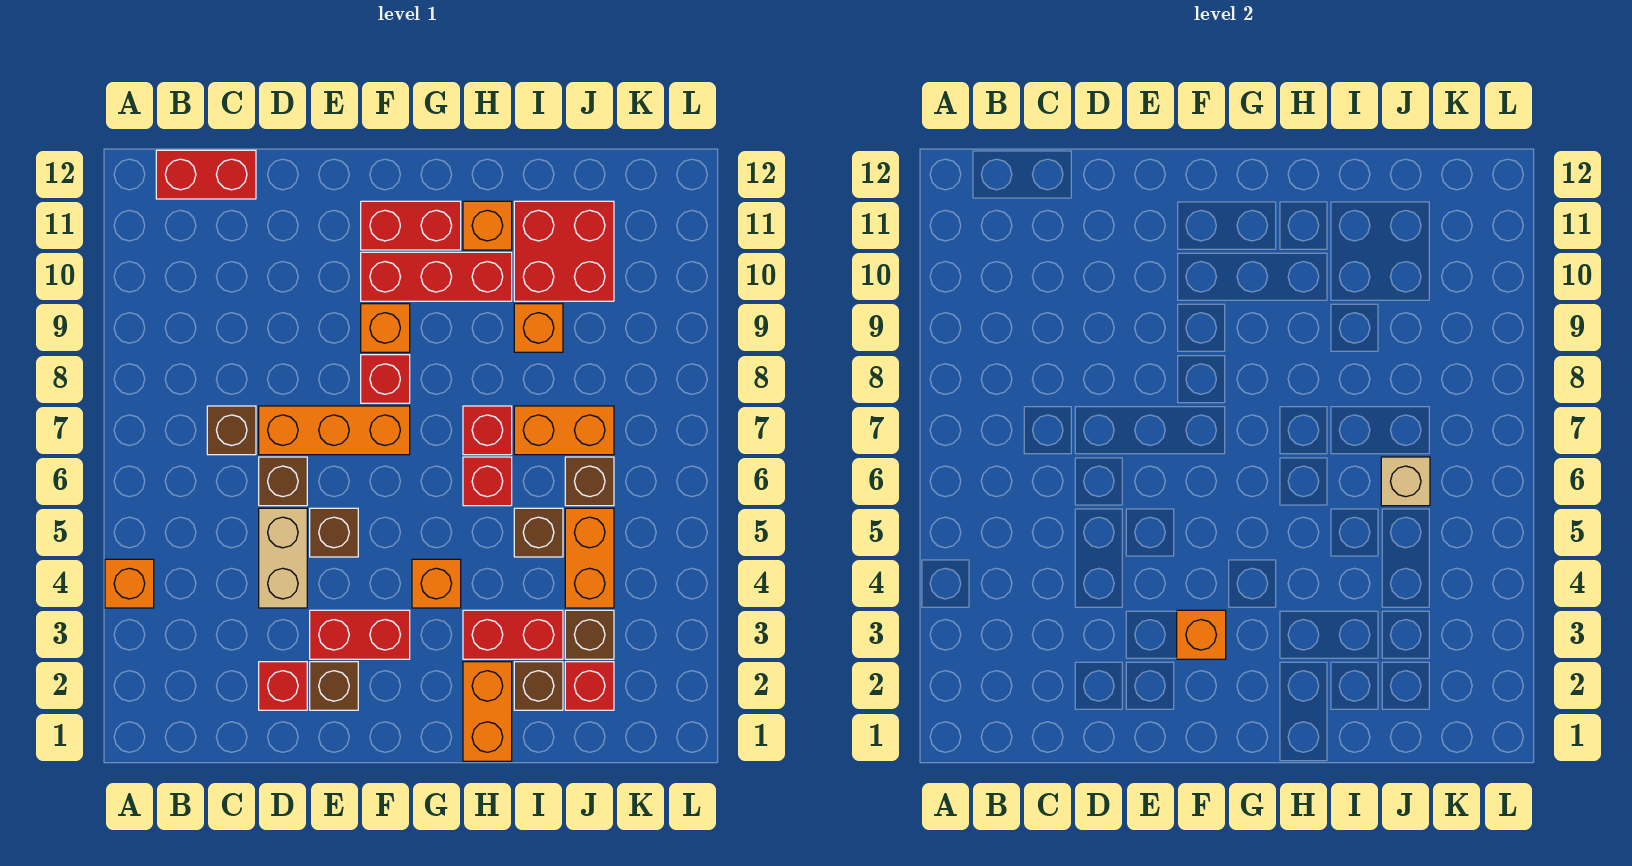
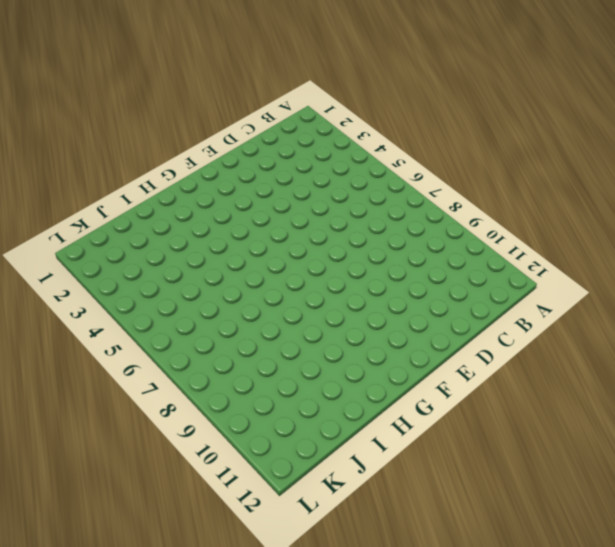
none -> orange brick A4 level 1
none -> red brick B12:C12 level 1
none -> brown brick C7 level 1
none -> red brick D2 level 1

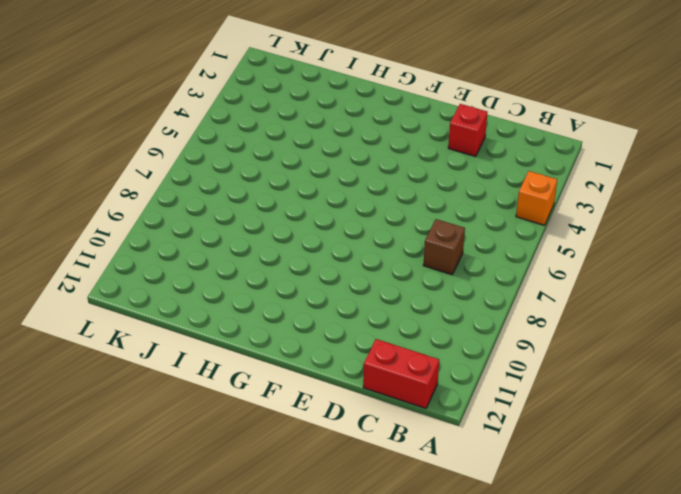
none -> tan brick D4:D5 level 1
none -> brown brick D6 level 1
none -> orange brick D7:F7 level 1
none -> brown brick E2 level 1

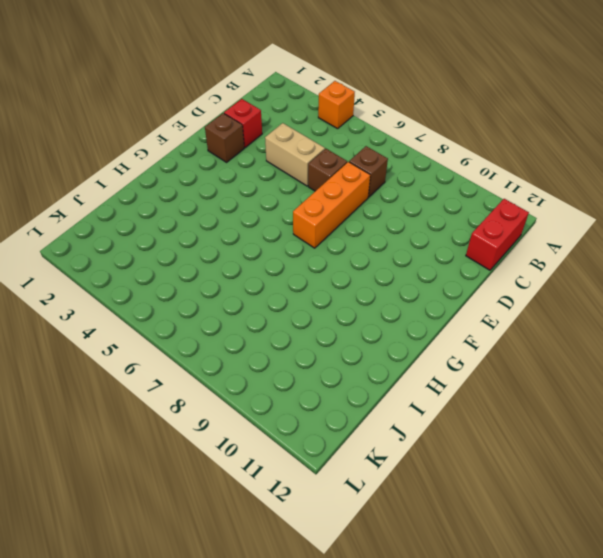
none -> red brick E3:F3 level 1
none -> brown brick E5 level 1
none -> red brick F8 level 1
none -> orange brick F9 level 1

